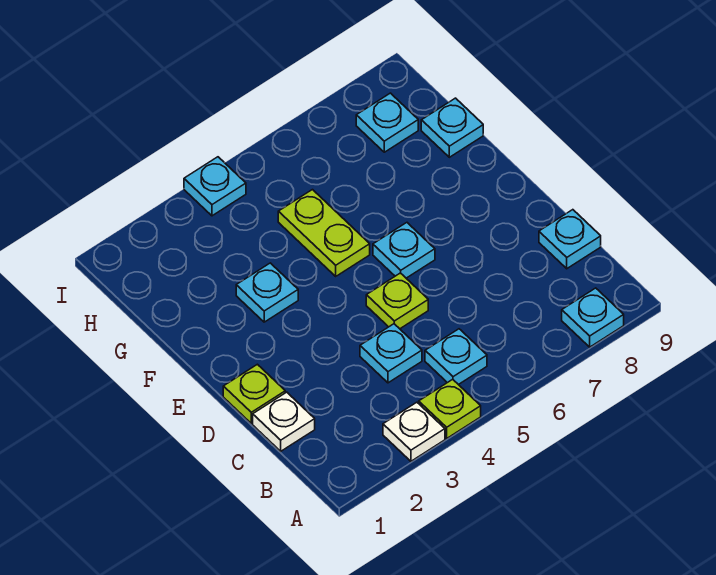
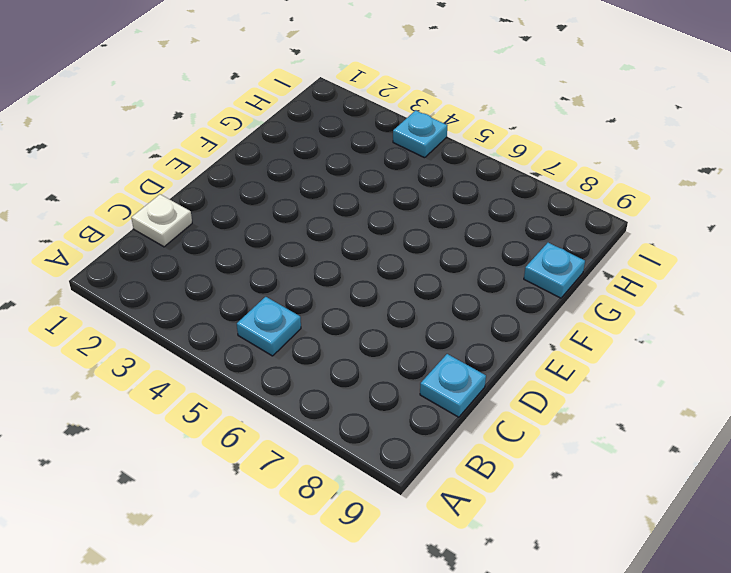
none -> white plate A3 level 1
none -> lime plate A4 level 1
none -> cyan plate A8 level 1

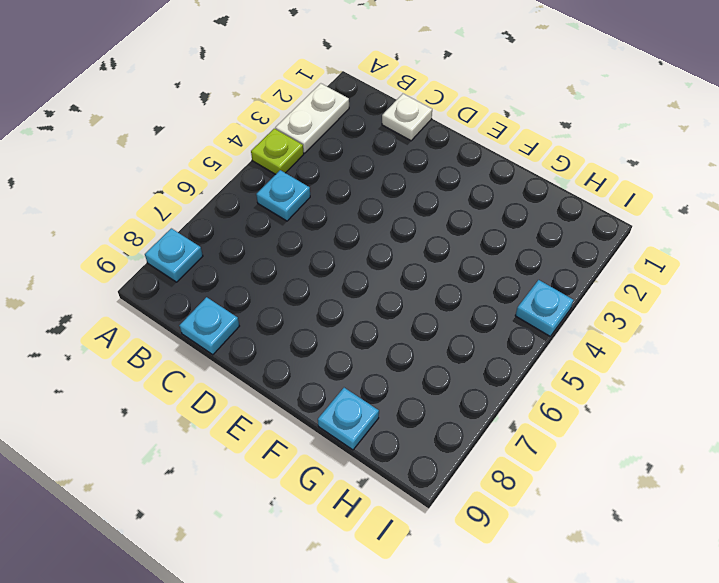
white plate A2:A3 level 1 -> white plate A3 level 1
none -> cyan plate C4 level 1
none -> lime plate D1 level 1
none -> lime plate D5 level 1

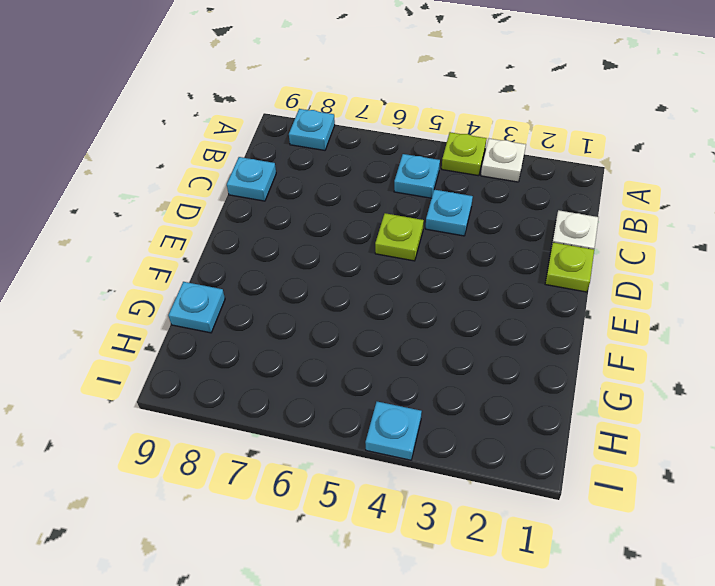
none -> cyan plate E6 level 1
none -> cyan plate F3 level 1
none -> lime plate F5:G5 level 1

